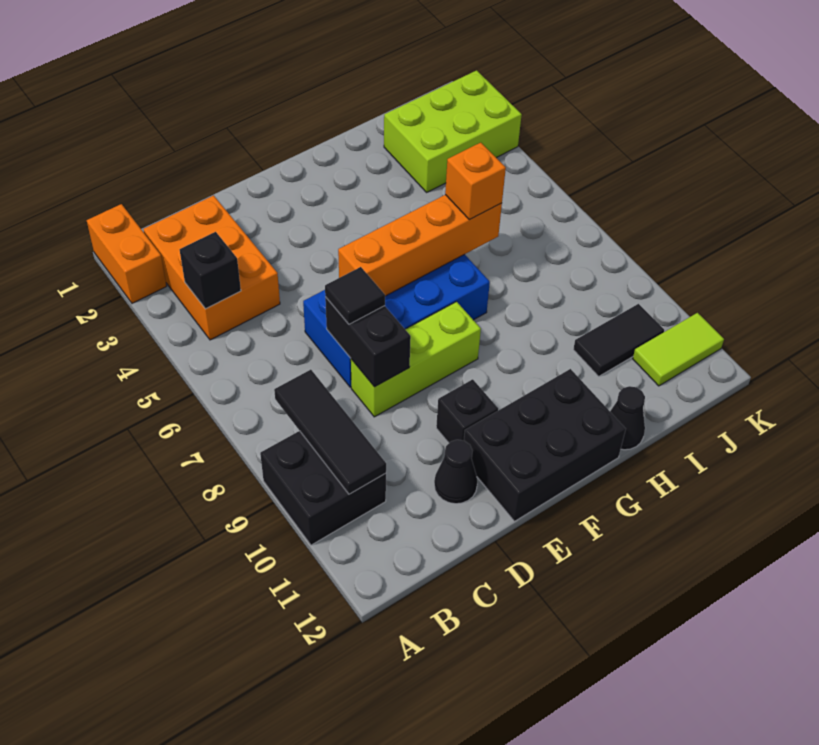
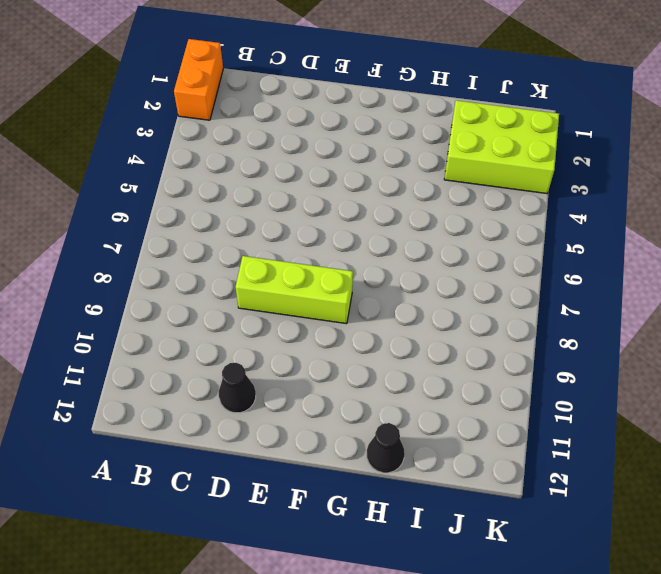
none -> black brick A9:B10 level 1
none -> orange brick B2:C4 level 1
none -> blue brick D6:G7 level 1

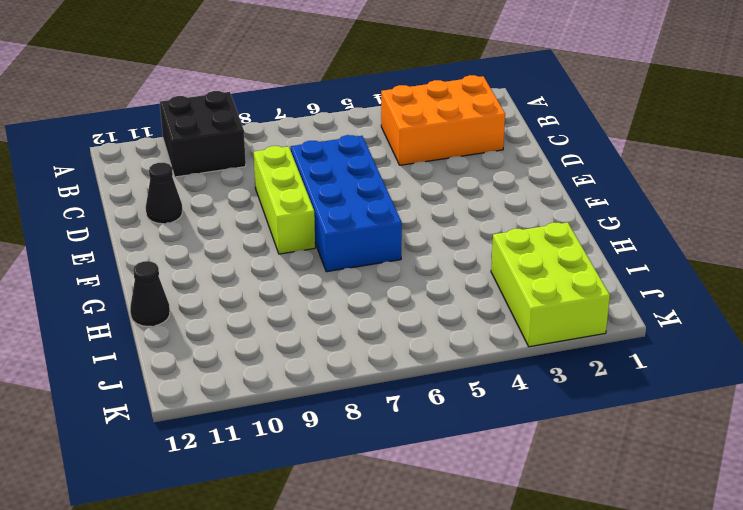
none -> orange brick A1:A2 level 1
none -> black brick E10 level 1
none -> black brick E11:G12 level 1

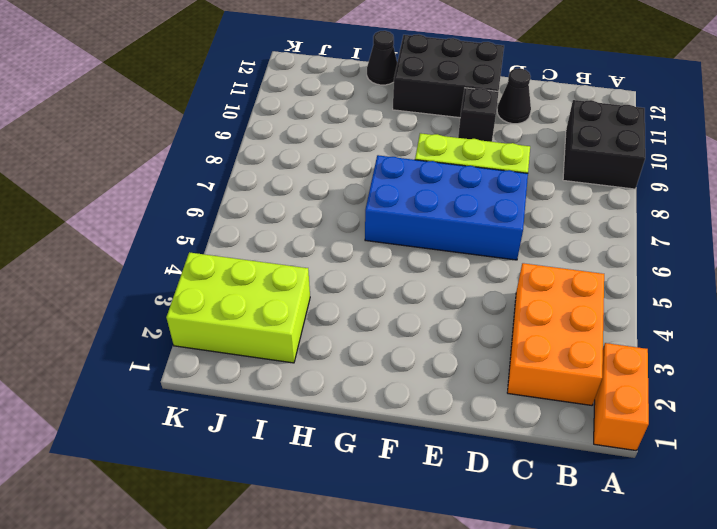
none -> black tile I10:J10 level 1
none -> lime tile J11:K11 level 1
none -> black brick B4 level 2

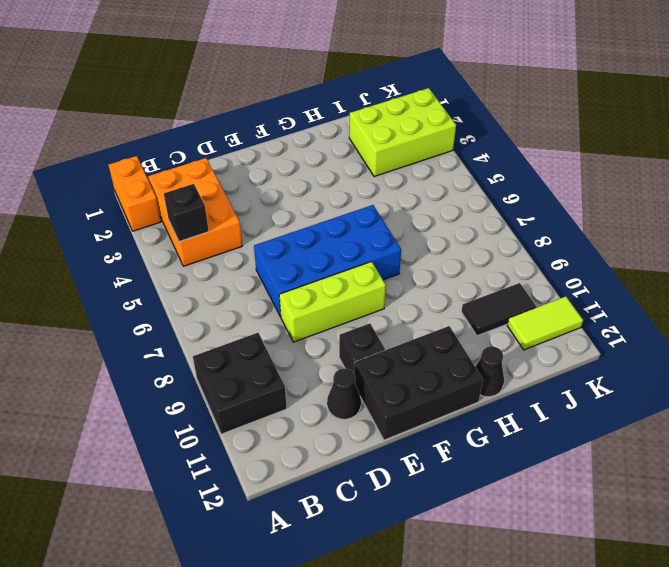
none -> black tile B8:B10 level 2
none -> black brick D7:D8 level 2
none -> orange brick E6:H6 level 2

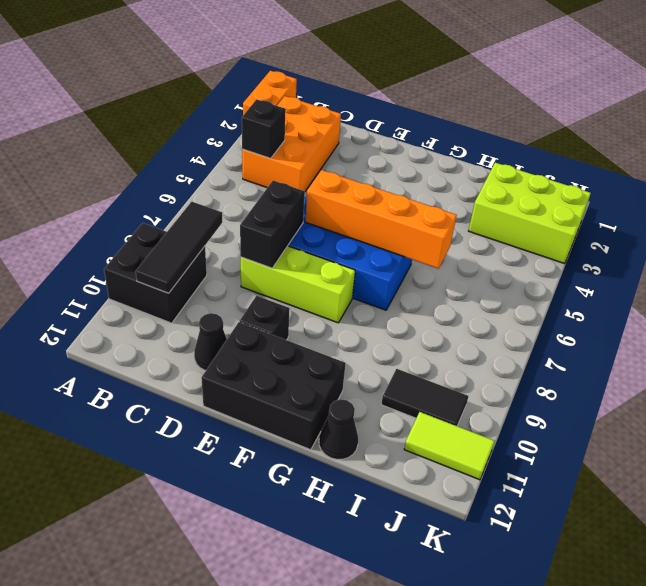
none -> black tile D7 level 3
none -> orange brick H6 level 3

